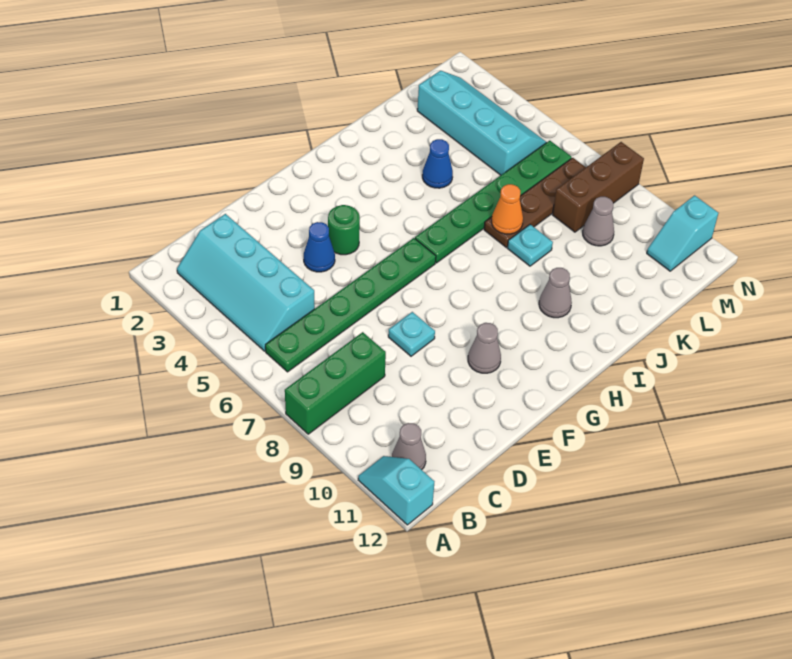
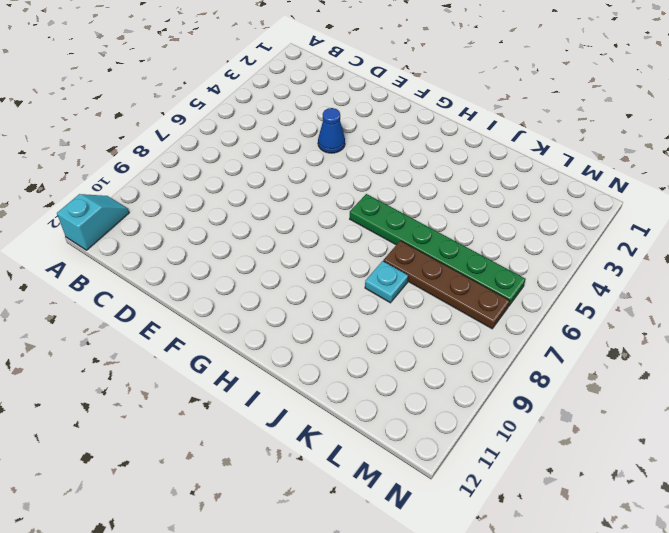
none -> green brick A8:C8 level 1
none -> cyan slope B2:C5 level 1 top C
none -> green plate B6:G6 level 1

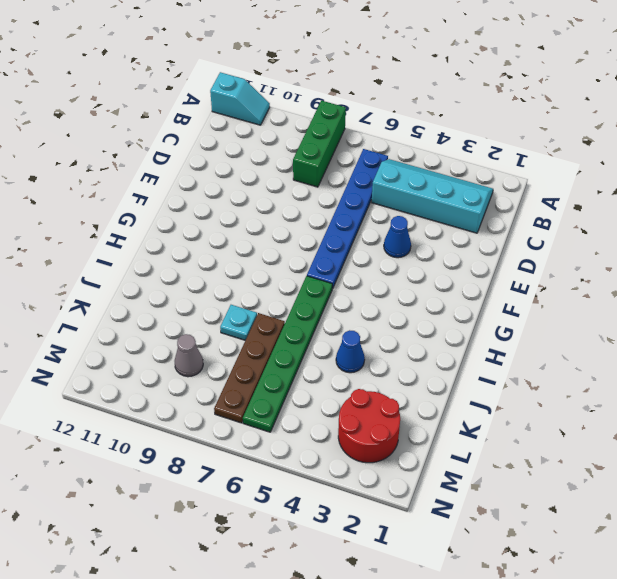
blue plate B6:G6 level 1 -> green plate B6:G6 level 1
red round brick L2:M3 level 1 -> cyan slope L2:M5 level 1 top L
none -> grey cone B11 level 1
none -> cyan plate E8 level 1
none -> green round brick F4 level 1

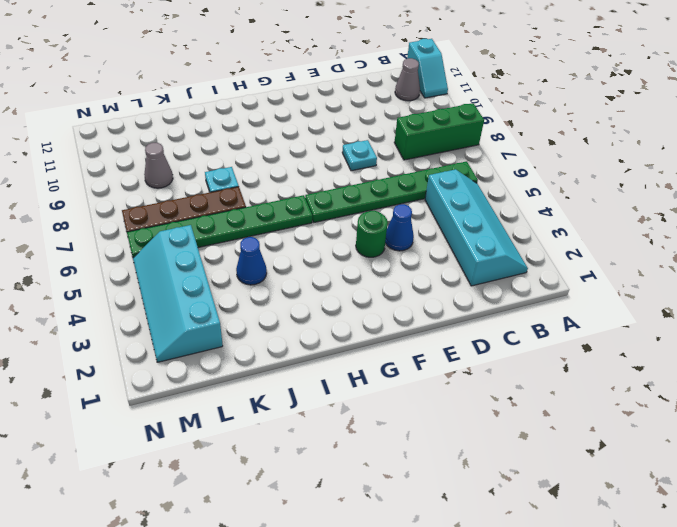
none -> grey cone F10 level 1
none -> grey cone I10 level 1
none -> brown brick L8:N8 level 1

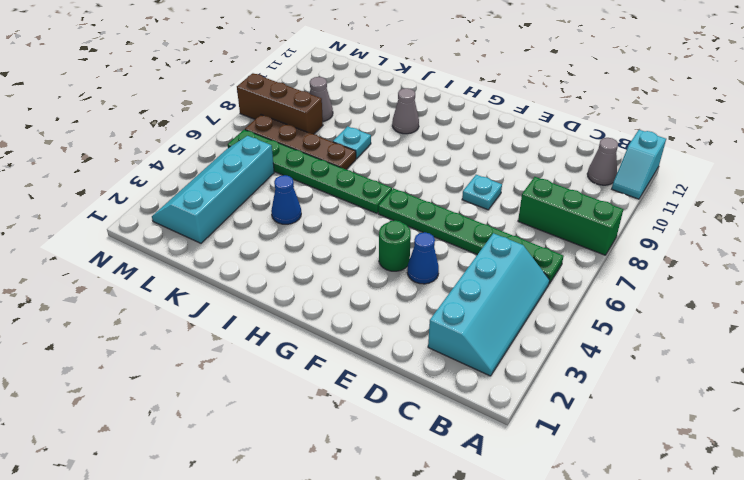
none -> grey cone F10 level 1
none -> cyan slope M11:N11 level 1 top N
none -> orange cone J7 level 2

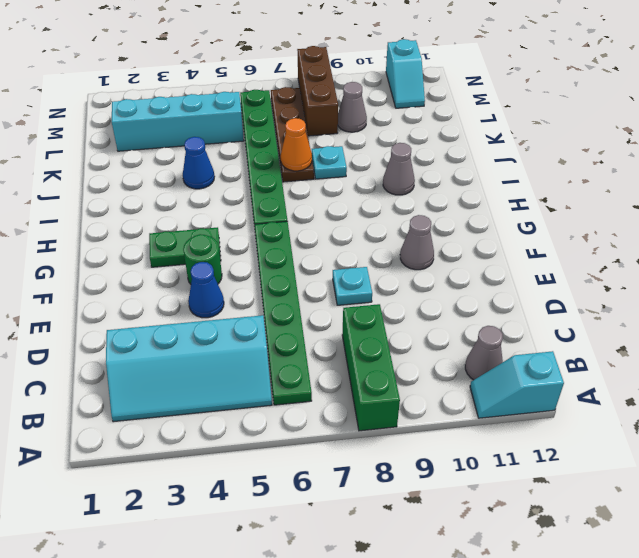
green plate G3:G4 level 1 -> none

